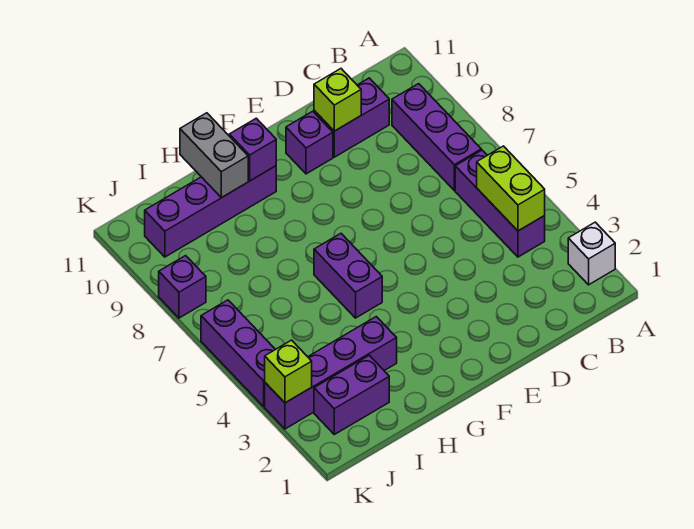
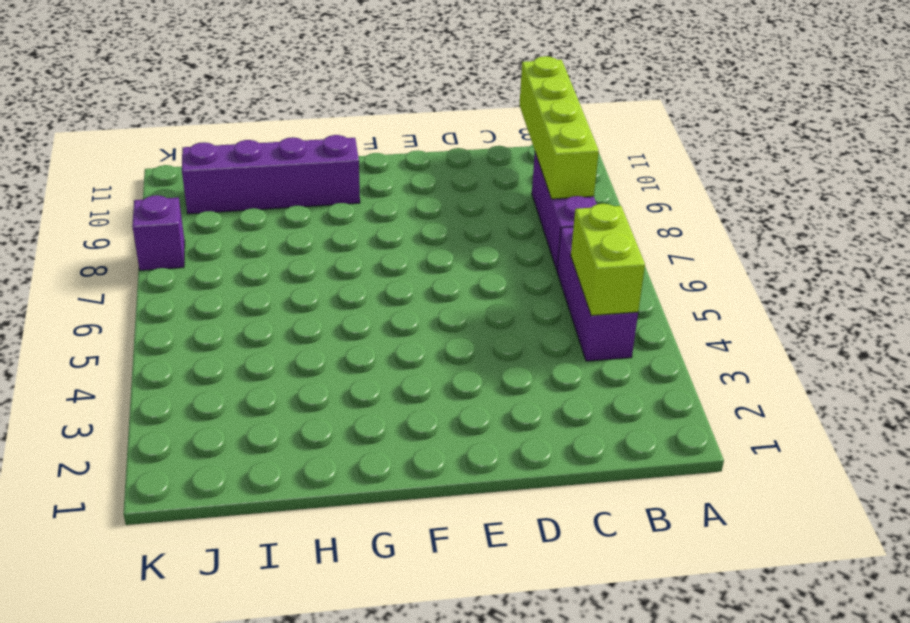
lime brick B8:B11 level 2 -> none
none -> white brick A2 level 1
none -> purple brick C10:D10 level 1
none -> purple brick E10 level 1

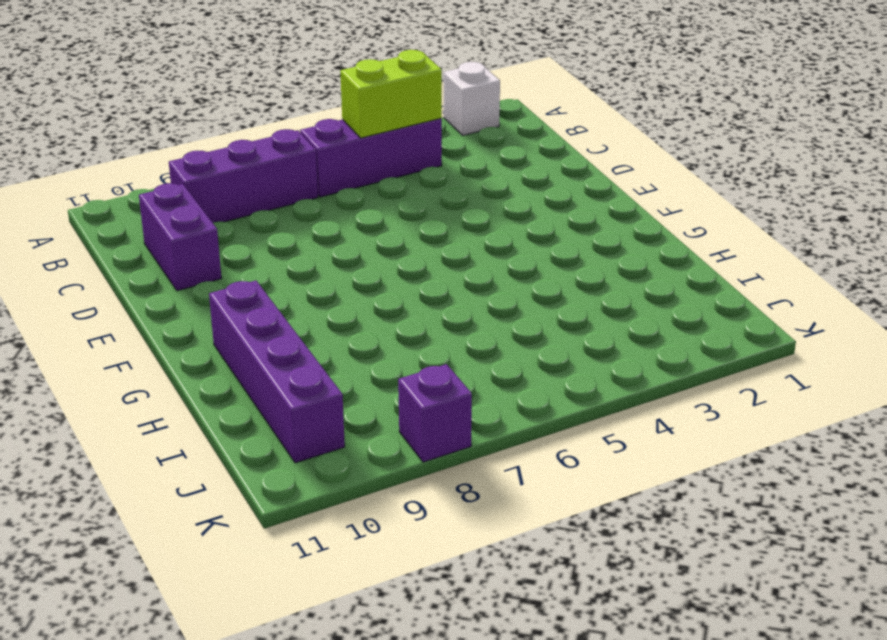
none -> purple brick E10 level 1
none -> purple brick G5:G6 level 1
none -> purple brick H3:K3 level 1

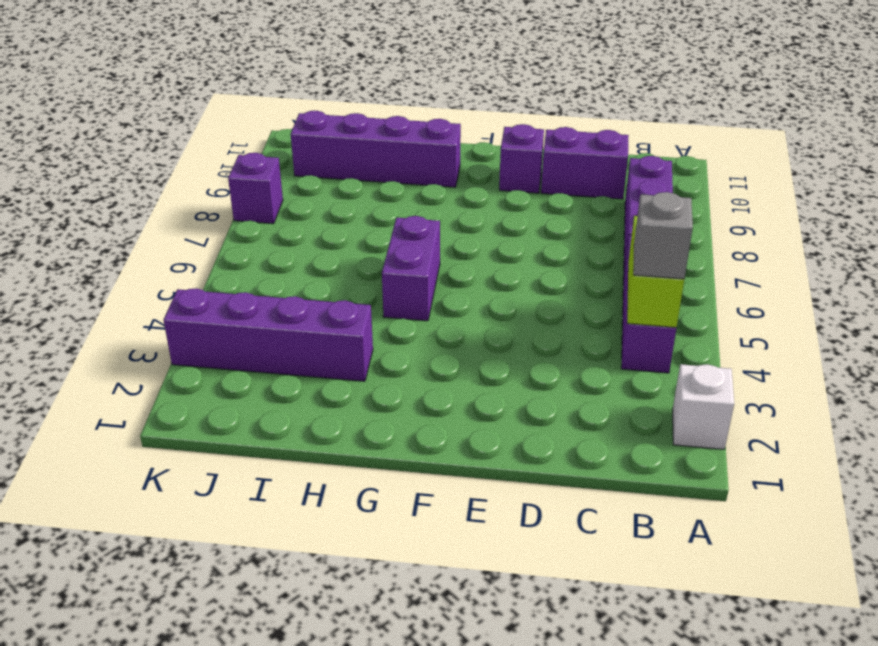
grey brick B4 level 3 -> none
none -> purple brick I2:J2 level 1
none -> purple brick K4:K6 level 1
none -> lime brick D10 level 2

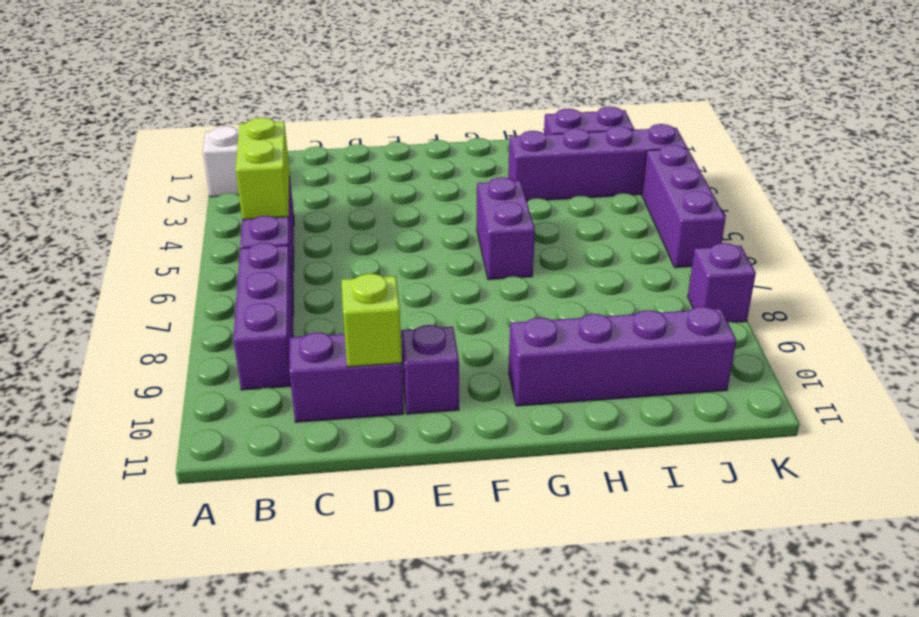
none -> purple brick G10 level 2
none -> grey brick H10:H11 level 2
none -> lime brick K3 level 2

